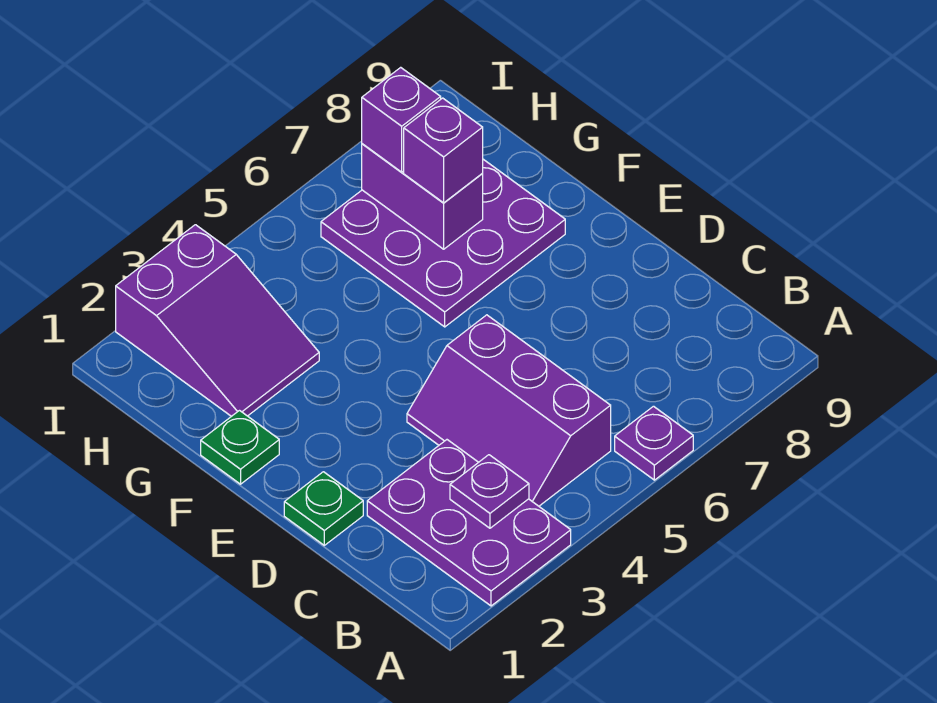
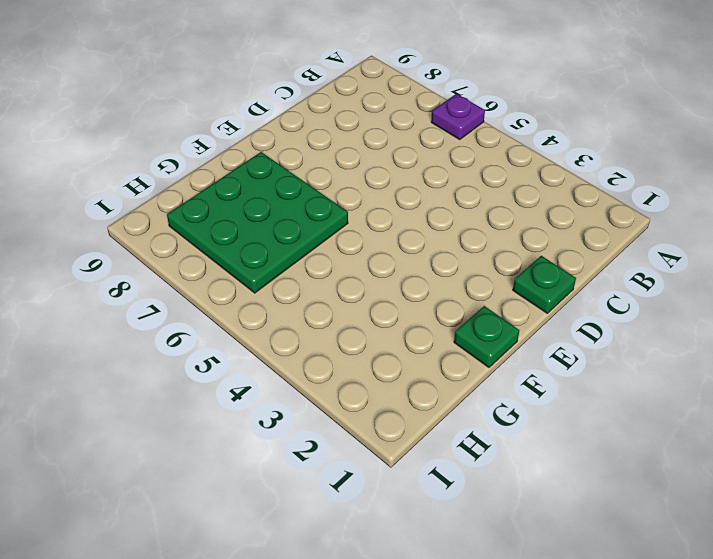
green plate F6:H8 level 1 -> purple plate F6:H8 level 1
none -> purple plate A2:C3 level 1
none -> purple slope B4:D5 level 1 top 5

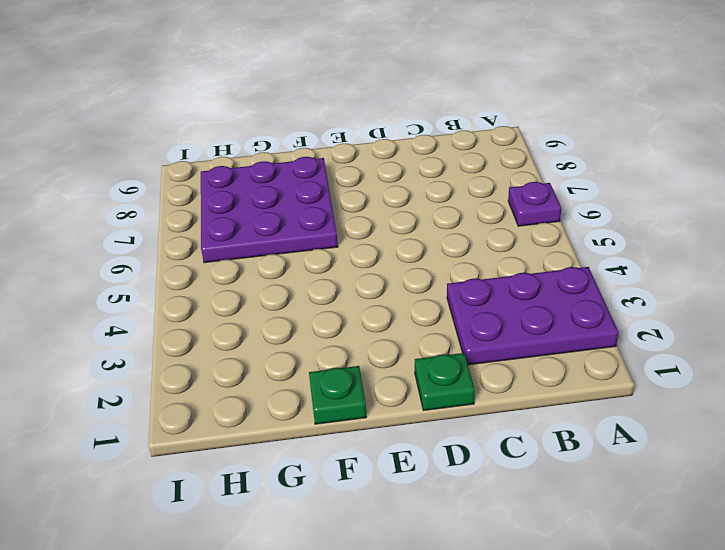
none -> purple slope B4:D5 level 1 top 5
none -> purple slope G2:I3 level 1 top I

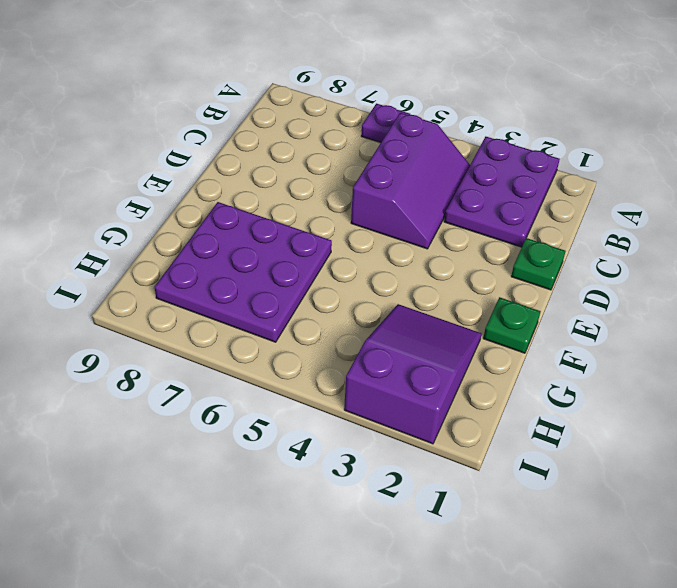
none -> purple plate B3 level 2
none -> purple brick G7:H7 level 2

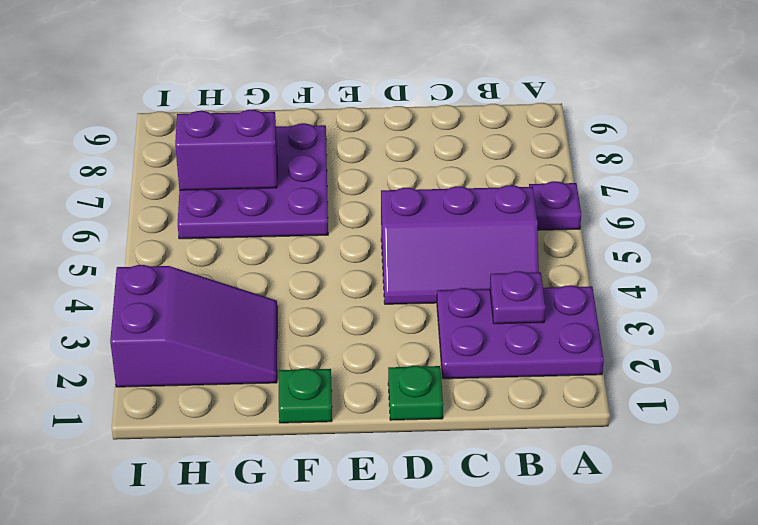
none -> purple brick G7 level 3
none -> purple brick H7 level 3

